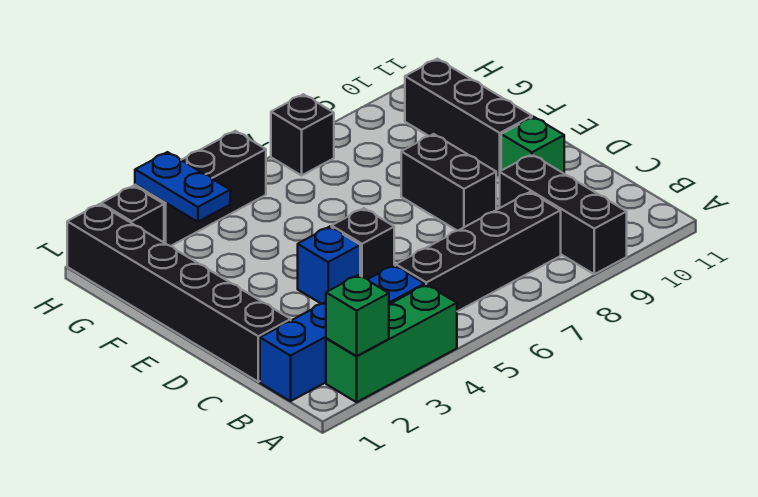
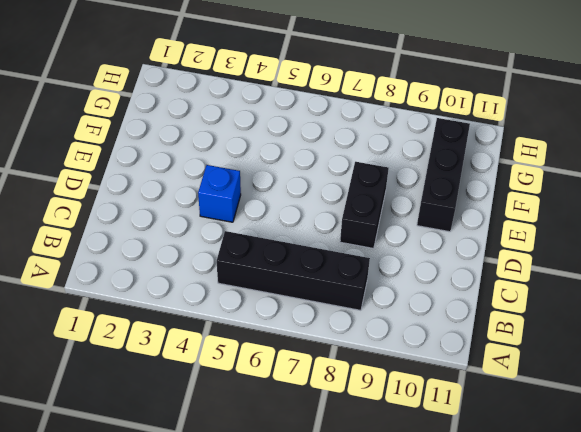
none -> green brick A2:A4 level 1
none -> black brick A9:C9 level 1
none -> blue brick B1:B4 level 1

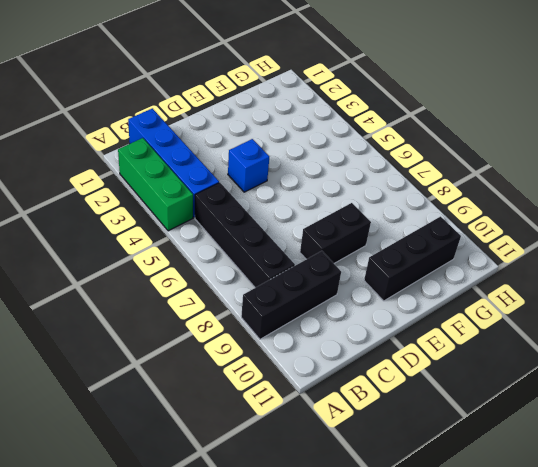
none -> black brick C1:H1 level 1
none -> black brick D5 level 1
none -> green brick D10 level 1

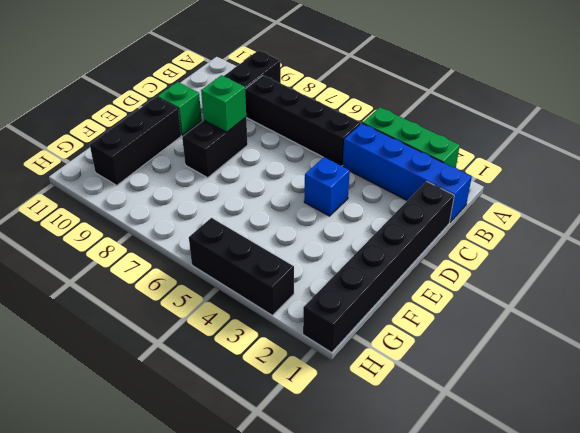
green brick D8 level 2 -> green brick A2 level 2
none -> black brick D5 level 1
none -> black brick H2 level 1
none -> black brick H7 level 1

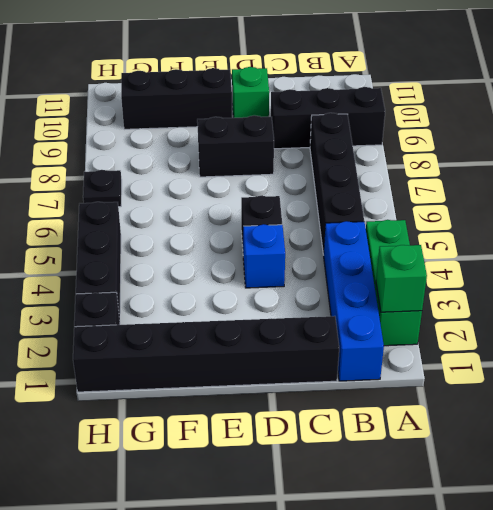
black plate H7 level 1 -> black brick H7 level 1
none -> blue plate G3:H3 level 2

